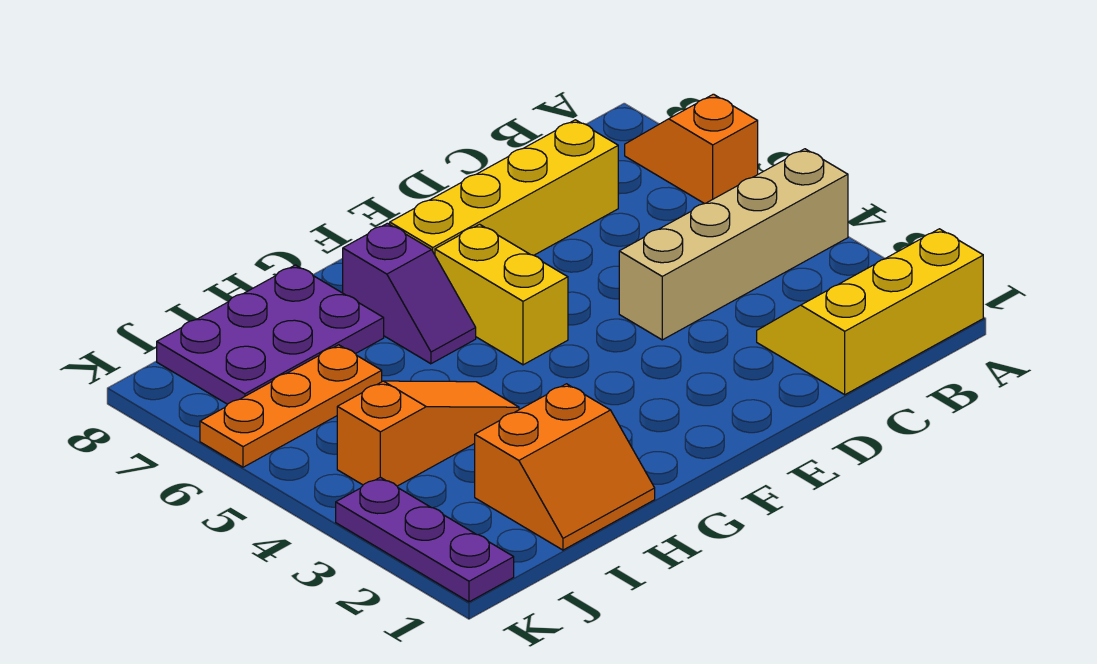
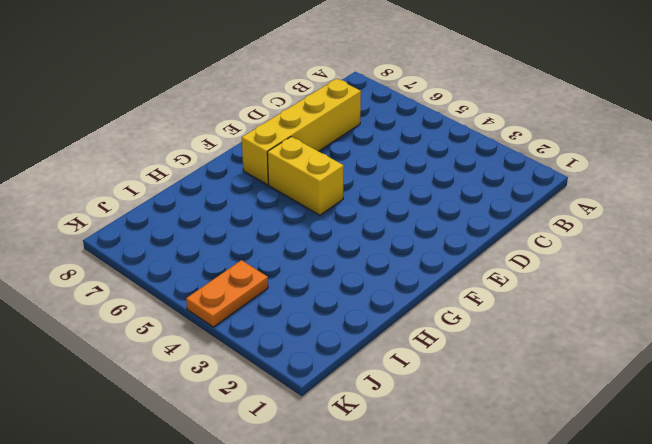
orange plate J4:K4 level 1 -> orange slope H4:J4 level 1 top J
none -> yellow slope A1:C2 level 1 top 1
none -> tan brick A4:D4 level 1

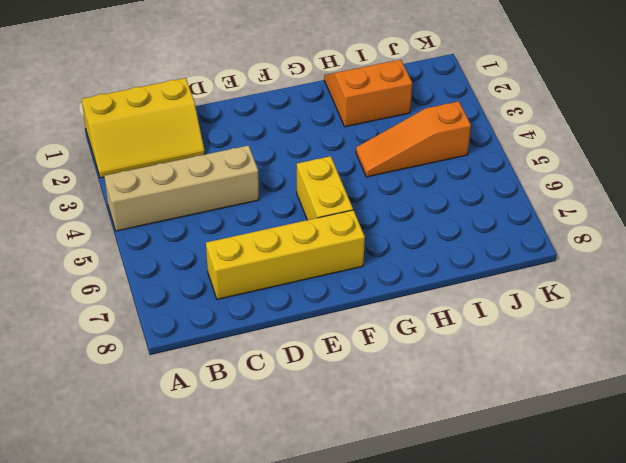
none -> orange slope A6:A7 level 1 top 6
none -> purple slope G6:G7 level 1 top 7

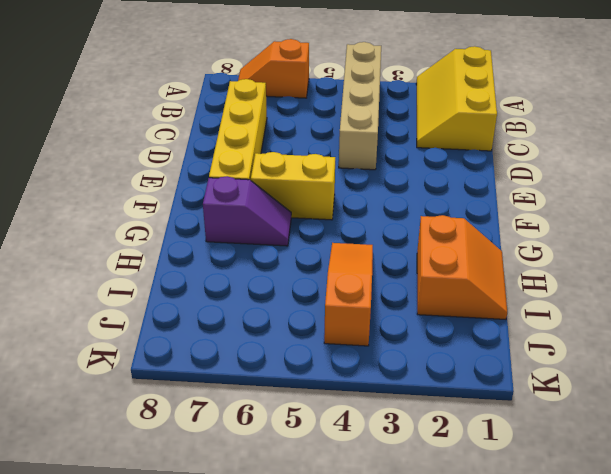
none -> purple plate H7:J8 level 1
none -> orange plate I6:K6 level 1

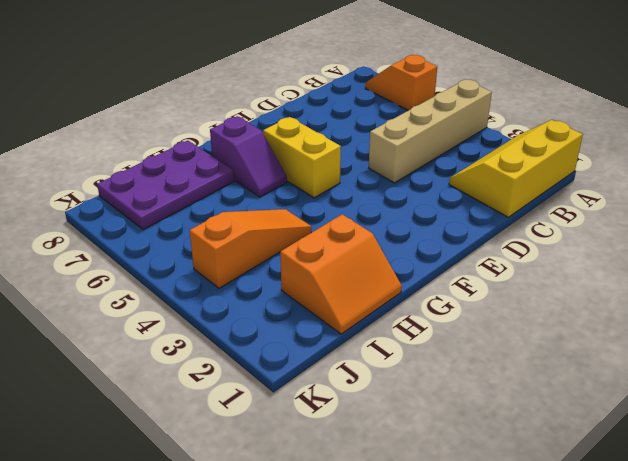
none -> yellow brick C7:F7 level 1
none -> orange plate I6:K6 level 1

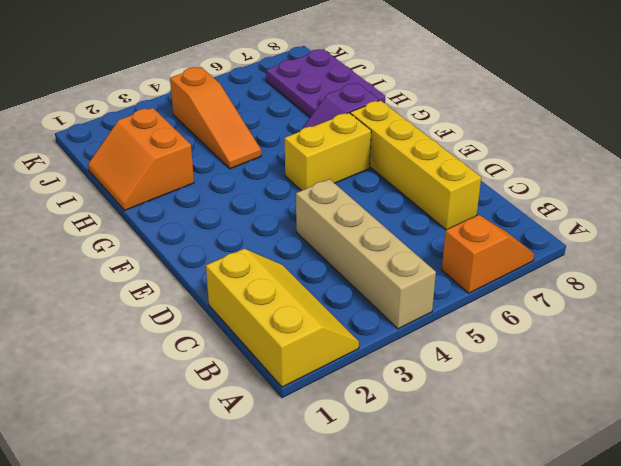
none -> orange plate I6:K6 level 1
none -> purple plate K1:K3 level 1

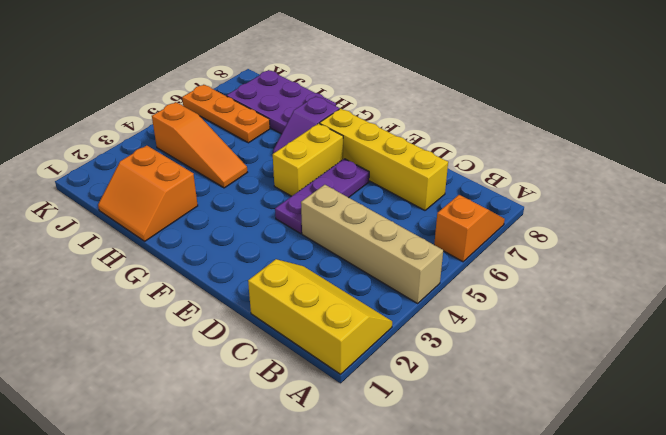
purple plate E4:E6 level 1 -> purple plate K1:K3 level 1

